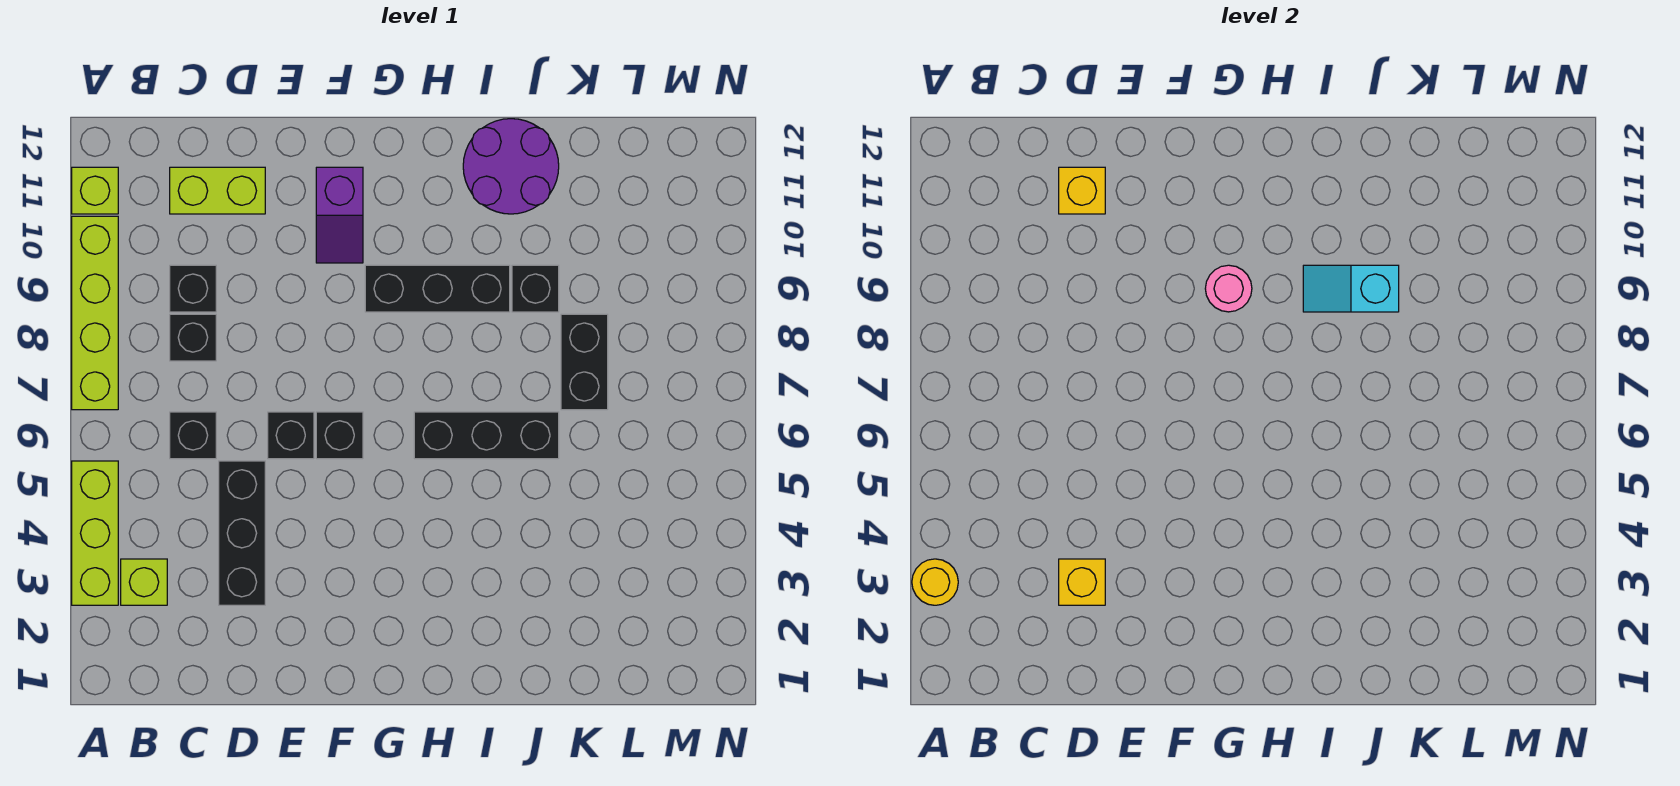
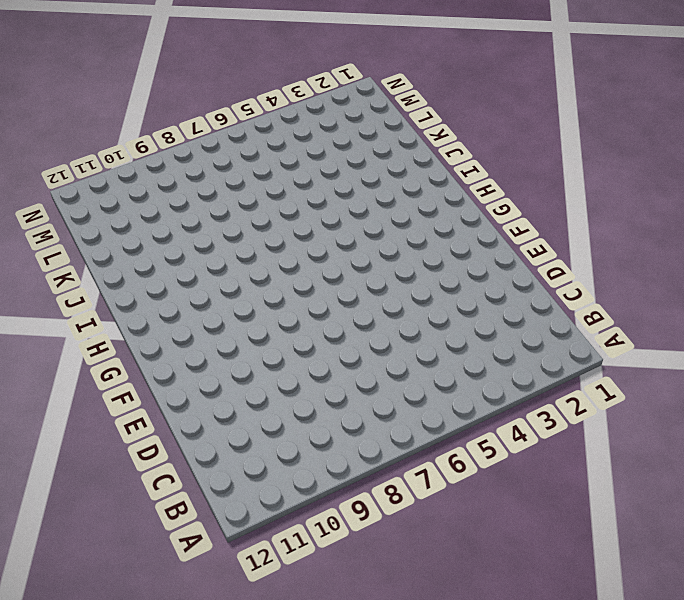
none -> lime brick A3:A5 level 1
none -> lime brick A7:A10 level 1
none -> lime brick A11 level 1

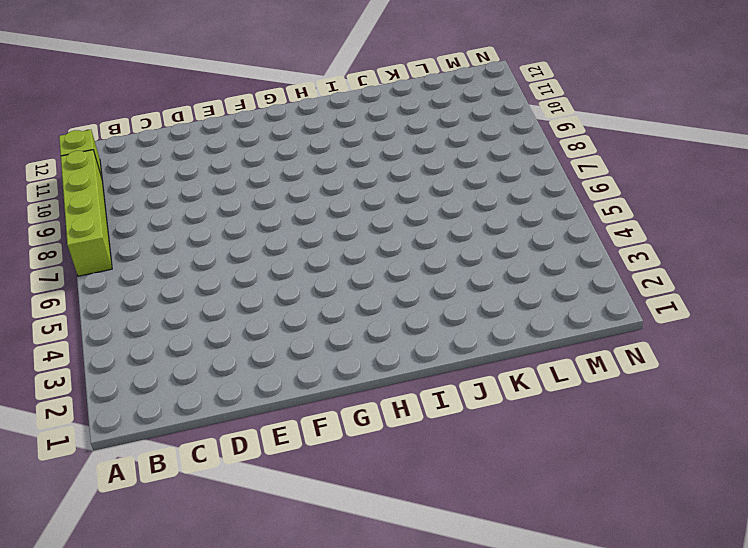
none -> lime brick A3:A5 level 1
none -> lime brick B3 level 1
none -> black brick C6 level 1

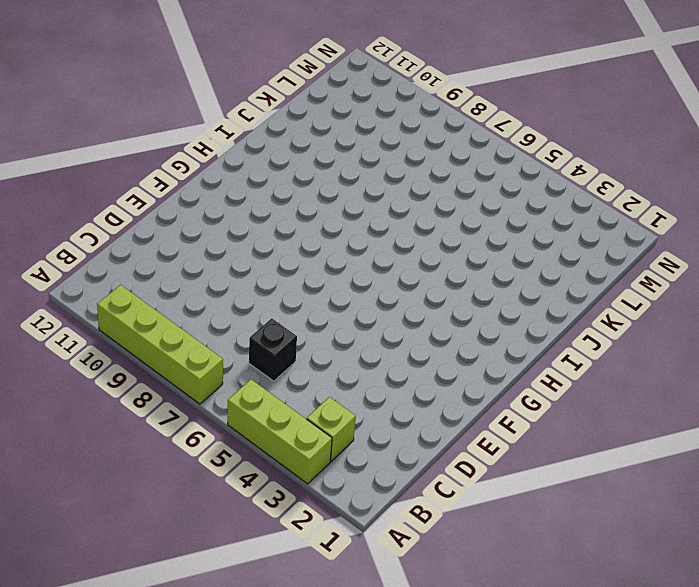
none -> lime brick A11 level 1
none -> black brick C8 level 1
none -> black brick C9 level 1

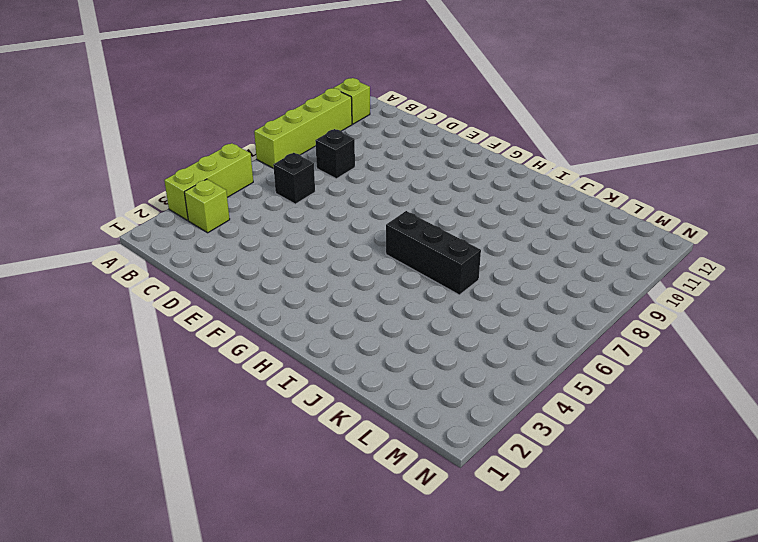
none -> black brick C9 level 1
none -> lime brick C11:D11 level 1
none -> black brick D3:D5 level 1

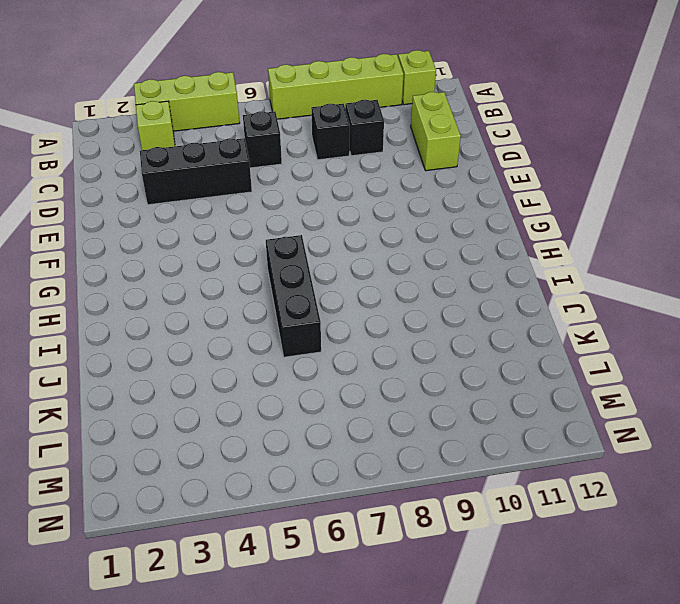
none -> black brick E6 level 1
none -> black brick F6 level 1
none -> purple slope F10:F11 level 1 top 11

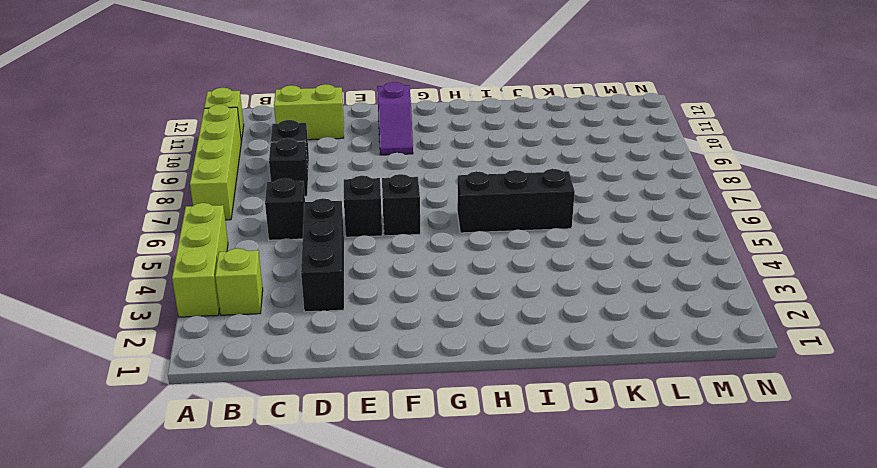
none -> black brick G9:I9 level 1
none -> purple round brick I11:J12 level 1
none -> black brick J9 level 1

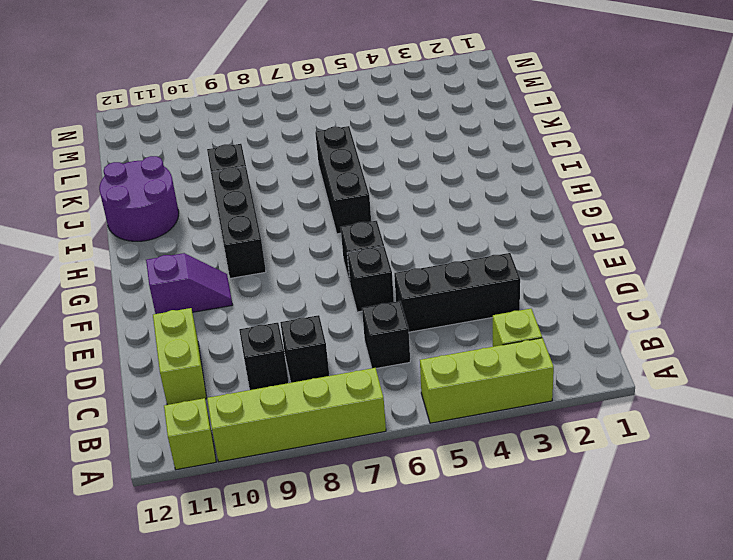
none -> black brick K7:K8 level 1
none -> yellow round brick A3 level 2
none -> yellow brick D3 level 2

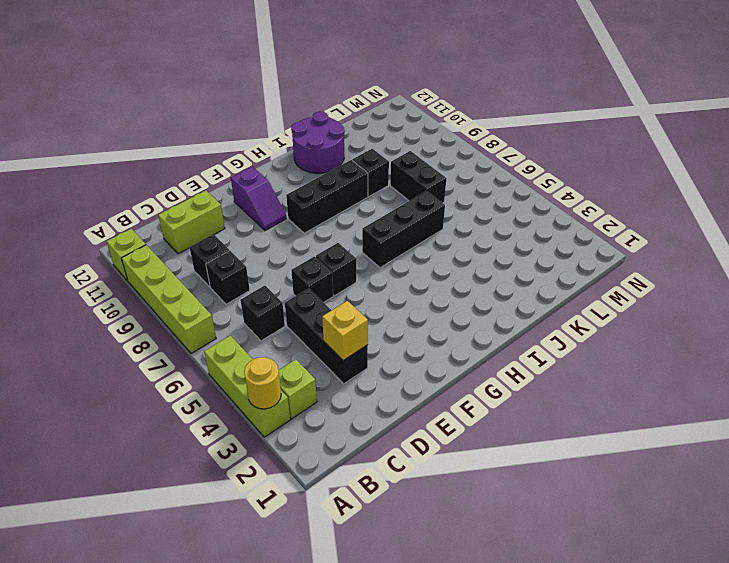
none -> yellow brick D11 level 2
none -> pink round brick G9 level 2
none -> cyan slope I9:J9 level 2 top J

